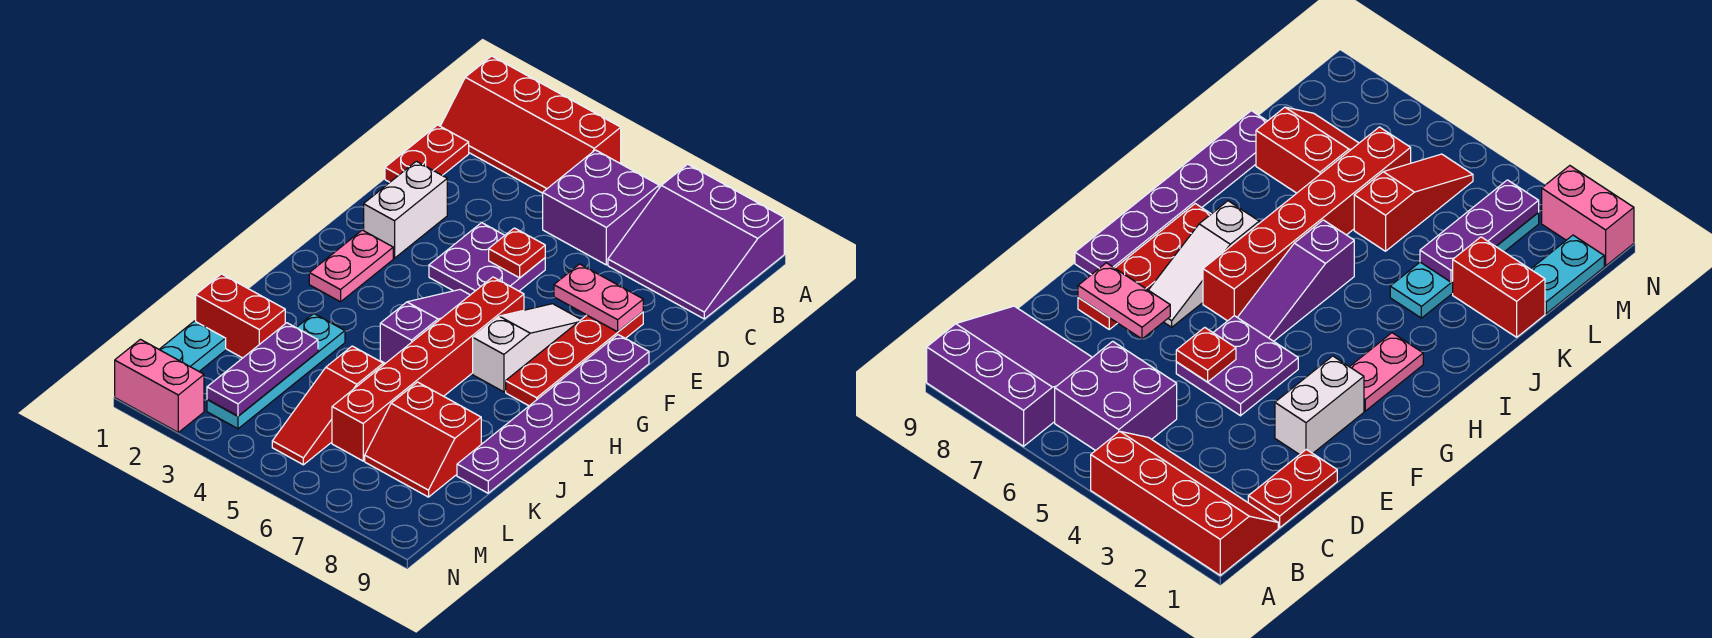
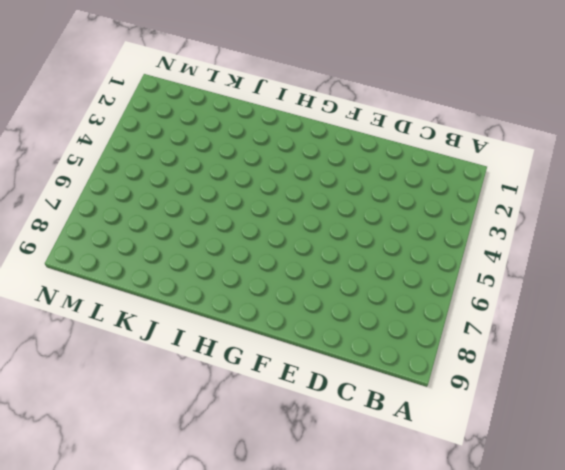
none -> red slope A1:B4 level 1 top A
none -> purple slope A7:C9 level 1 top A
none -> purple brick B5:C6 level 1

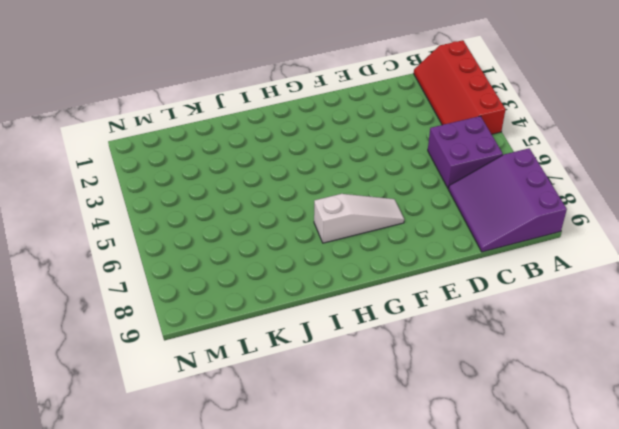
none -> red plate C1:D1 level 1
none -> white brick E2:F2 level 1
none -> purple plate E4:F5 level 1

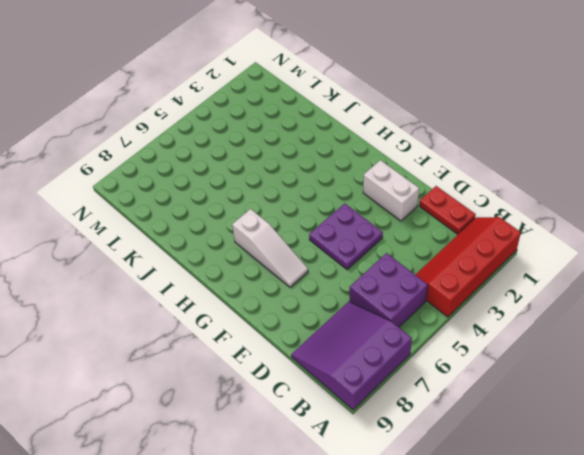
none -> red plate E8:H8 level 1
none -> purple plate F9:K9 level 1
none -> pink plate G2:H2 level 1

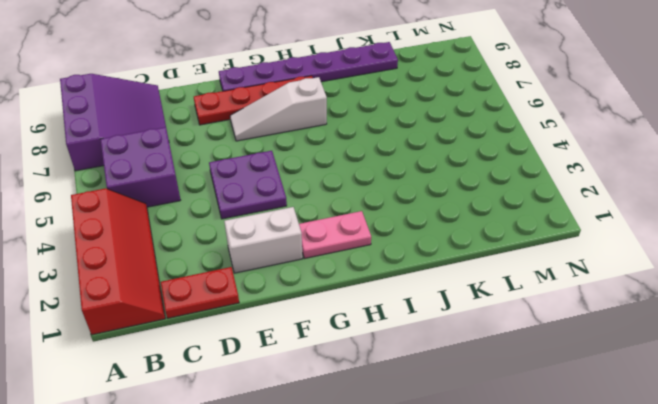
none -> purple slope G5:I5 level 1 top I
none -> red brick G6:L6 level 1
none -> cyan plate J3:M3 level 1

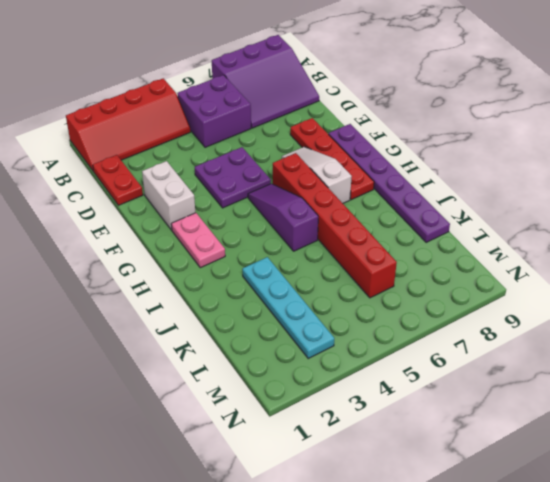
none -> red brick K1:K2 level 1
none -> red slope K5:M5 level 1 top K
none -> red slope K7:L8 level 1 top K

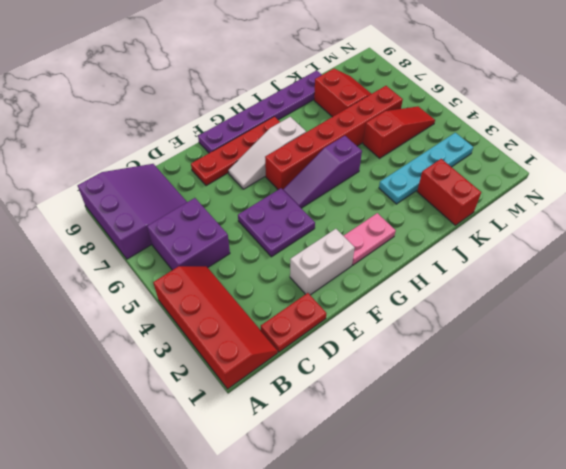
none -> cyan plate L1:M1 level 1
none -> pink brick N1:N2 level 1
none -> red plate E5 level 2

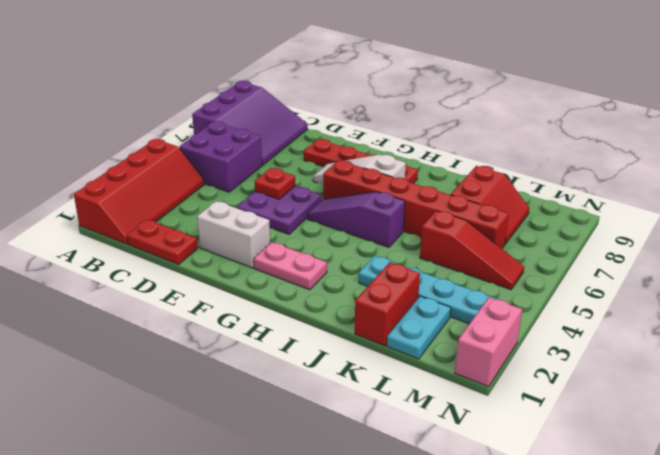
cyan plate L1:L2 level 1 -> cyan plate L1:M1 level 1
none -> purple plate F9:K9 level 1
none -> pink plate E7:E8 level 2
none -> purple plate K3:M3 level 2

